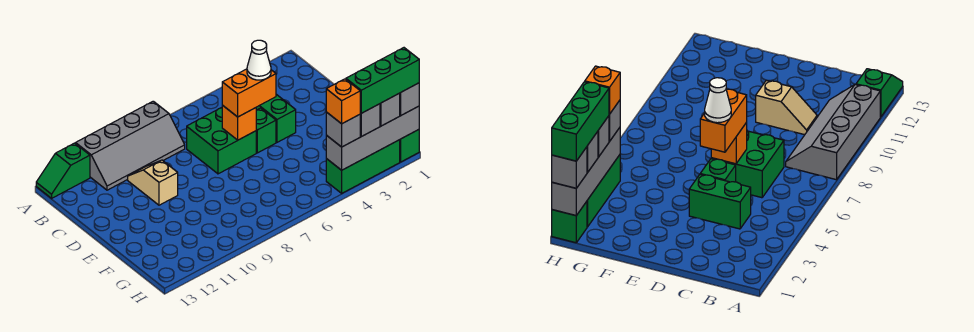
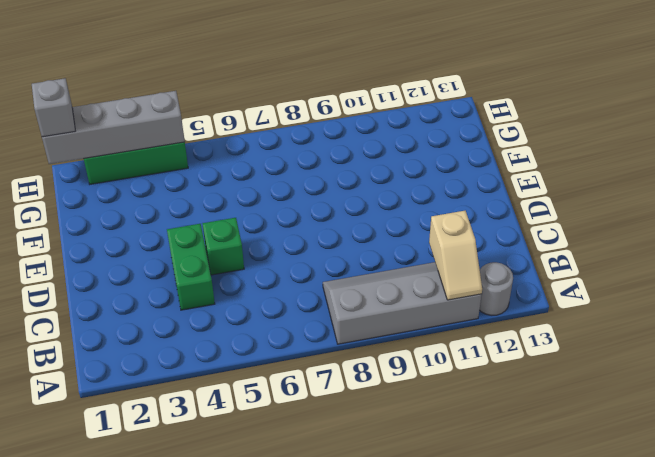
tan slope A11:B11 level 2 top B -> tan slope C10:D10 level 1 top D
grey round brick A12 level 1 -> green slope A12:A13 level 1 top 12
none -> green brick C6:D7 level 1
none -> green brick H1 level 1
none -> orange brick D6 level 2

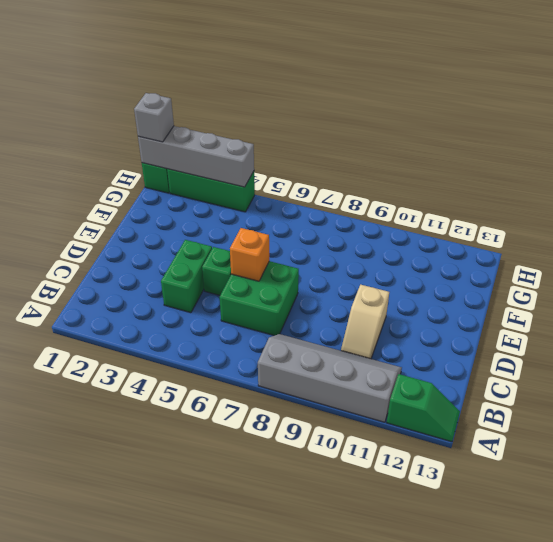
none -> orange brick D5:D6 level 3
none -> grey brick H2 level 3
none -> grey brick H3 level 3

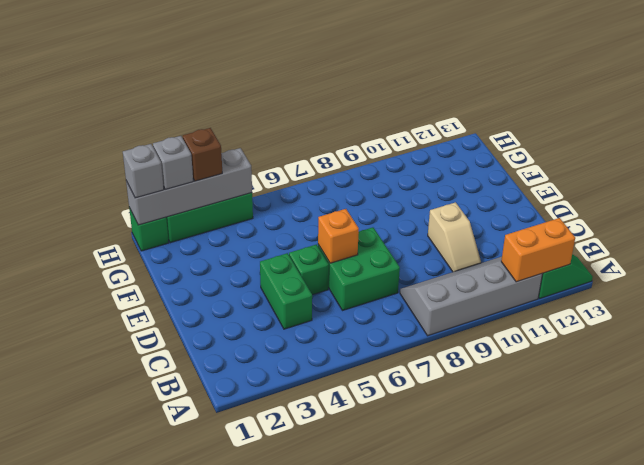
orange brick A11:A12 level 2 -> orange brick D5:D6 level 3
brown brick H3 level 3 -> grey brick H3 level 3
none -> grey brick H4 level 3
none -> white cone D5 level 4
none -> green brick H1:H3 level 4

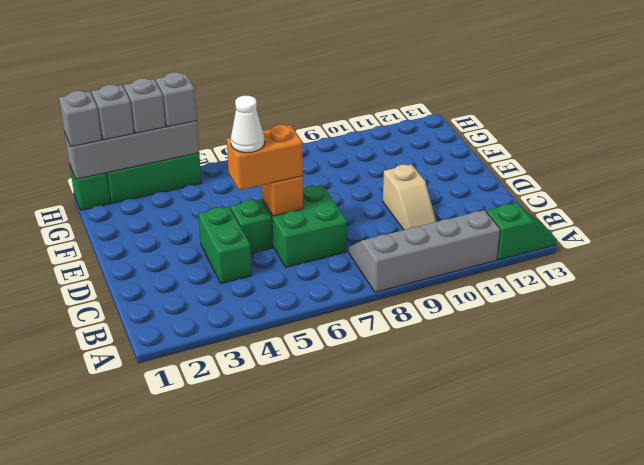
none -> green brick H1:H3 level 4
none -> orange brick H4 level 4

